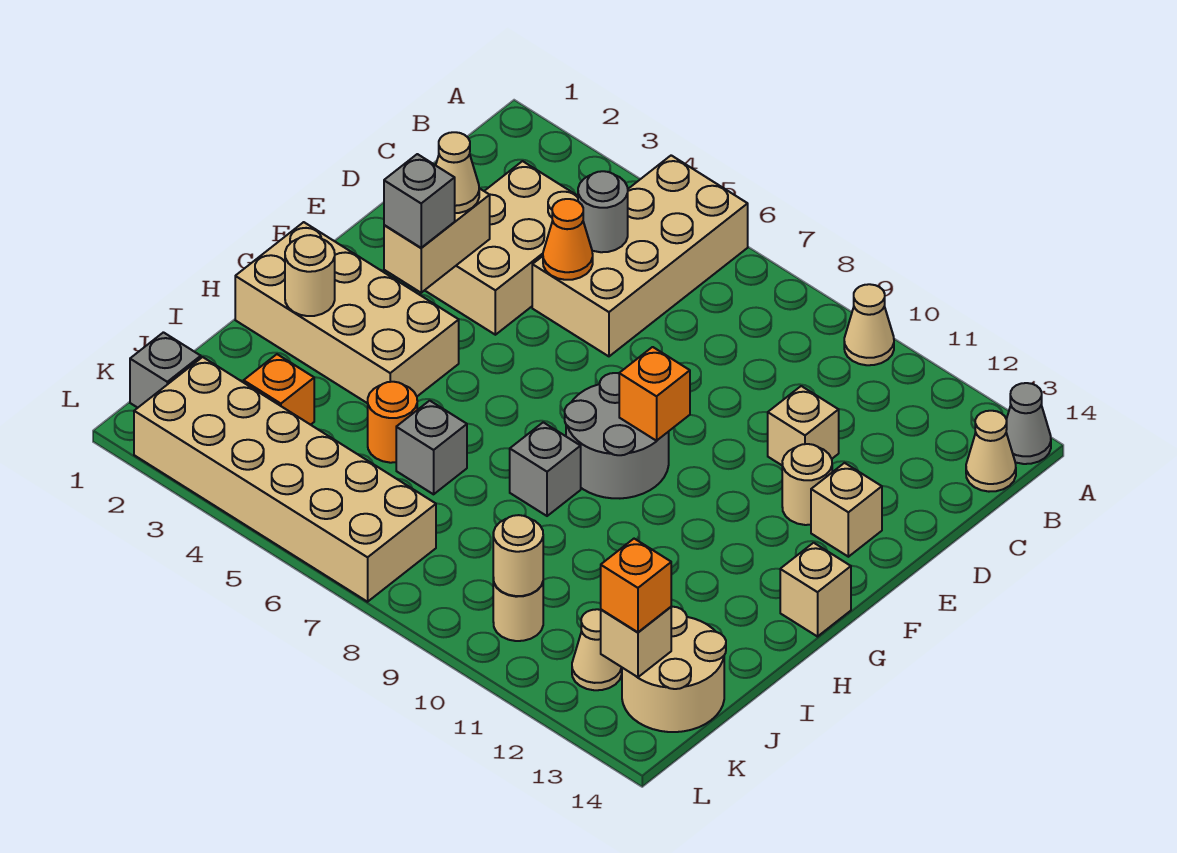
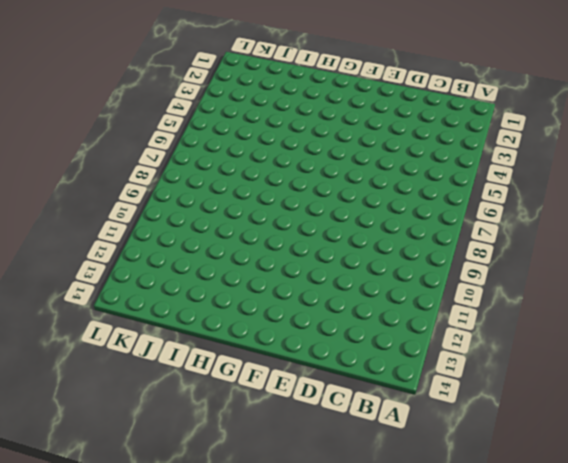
none -> tan brick A5:D6 level 1
none -> tan cone A10 level 1
none -> grey cone A14 level 1
none -> tan cone B14 level 1

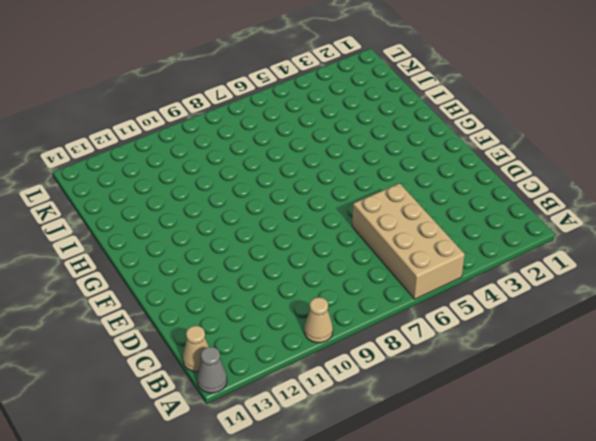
none -> tan brick C3:E4 level 1
none -> tan brick D11 level 1
none -> tan round brick E12 level 1
none -> tan brick E13 level 1

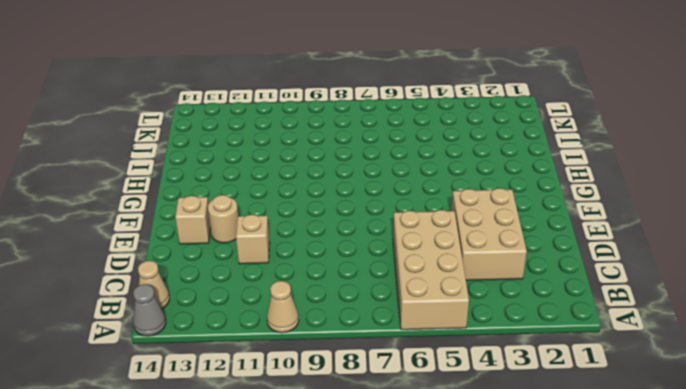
none -> grey round brick F8:G9 level 1
none -> tan brick G1:H4 level 1
none -> tan brick G14 level 1
none -> grey brick H8 level 1

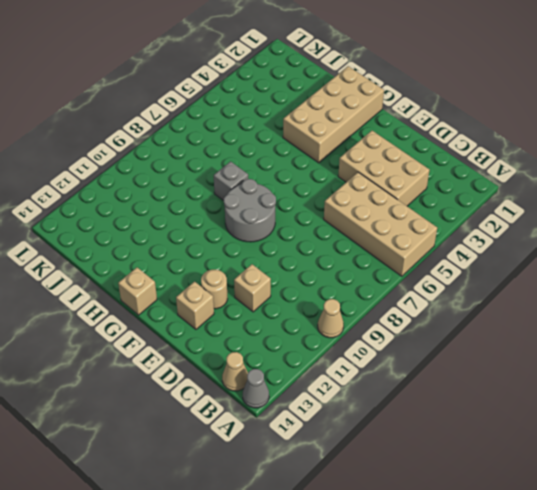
none -> orange round brick I5 level 1
none -> grey brick I6 level 1
none -> orange brick J3 level 1
none -> tan round brick J13:K14 level 1

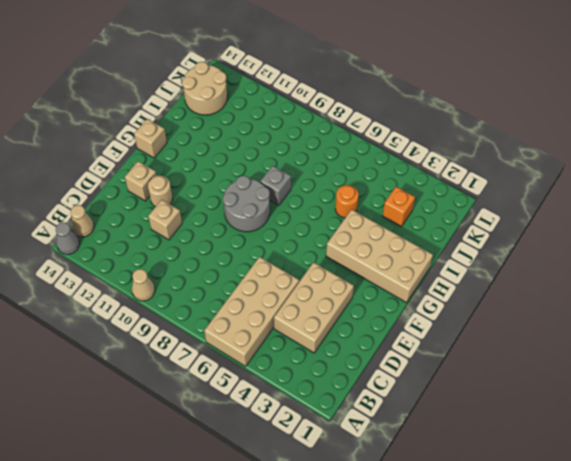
none -> grey brick I6 level 1
none -> grey brick K1 level 1
none -> tan brick K2:L7 level 1
none -> tan round brick K10 level 1

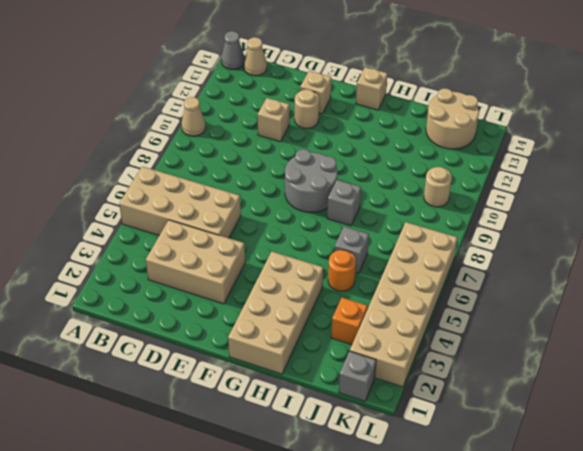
none -> tan cone K12 level 1
none -> grey round brick C5 level 2
none -> orange cone D5 level 2
none -> tan brick E3:F3 level 2

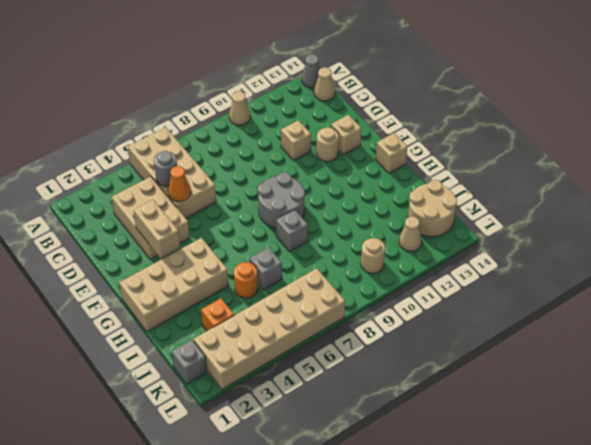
none -> orange brick F9 level 2
none -> tan round brick H2 level 2
none -> tan round brick K10 level 2
none -> tan brick K13 level 2

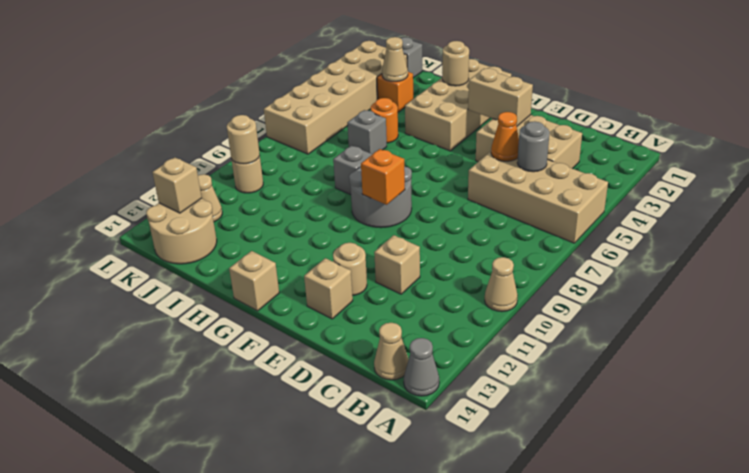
tan cone J3 level 2 -> tan cone E3 level 3
none -> grey brick F3 level 3
none -> orange brick K13 level 3

